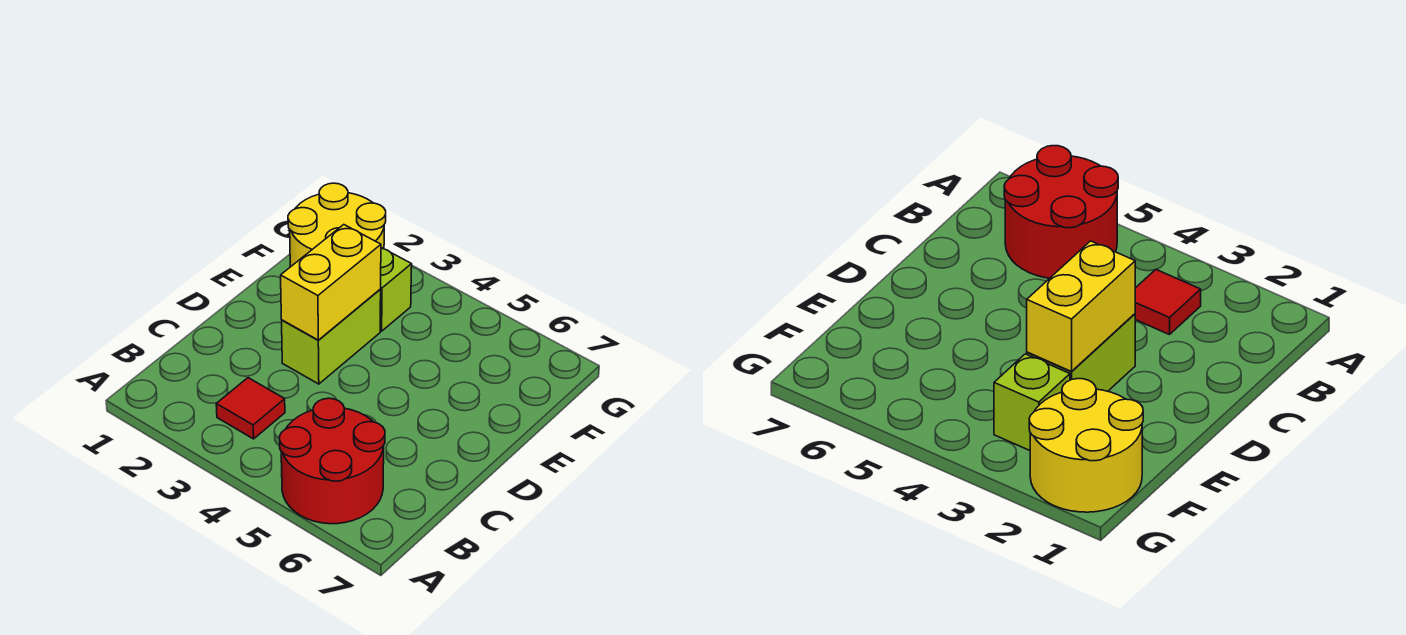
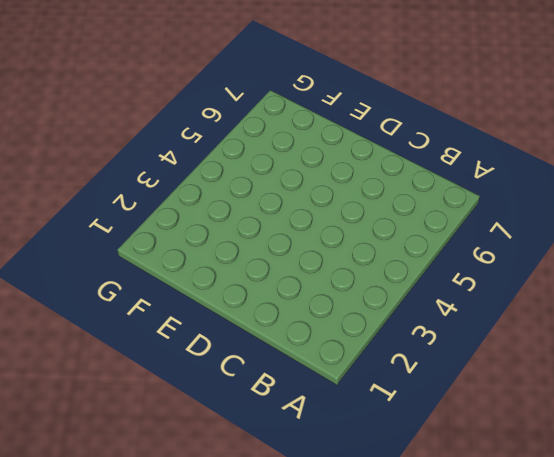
none -> red round brick A5:B6 level 1
none -> red tile B3 level 1

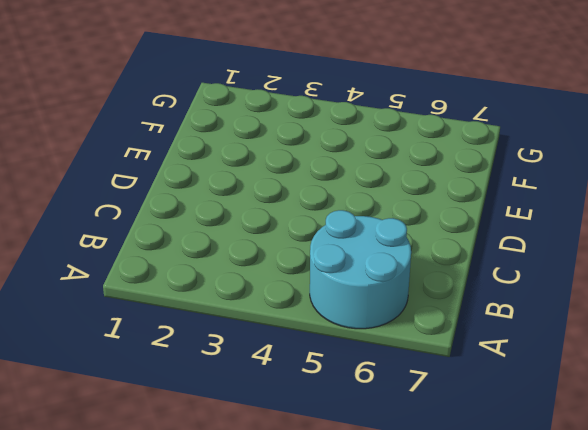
cyan round brick A5:B6 level 1 -> red round brick A5:B6 level 1
none -> red tile B3 level 1
none -> lime brick D3:E3 level 1

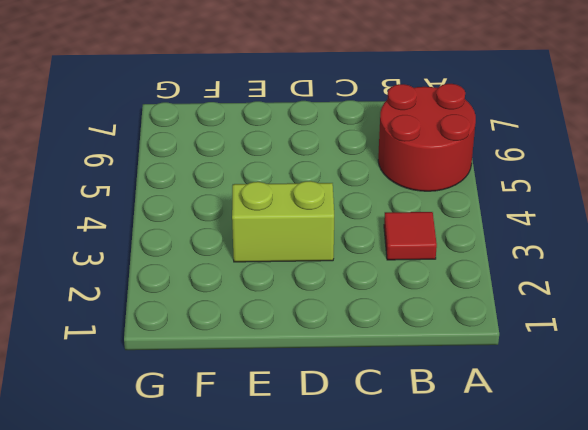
none -> yellow round brick F1:G2 level 1
none -> lime brick F3 level 1

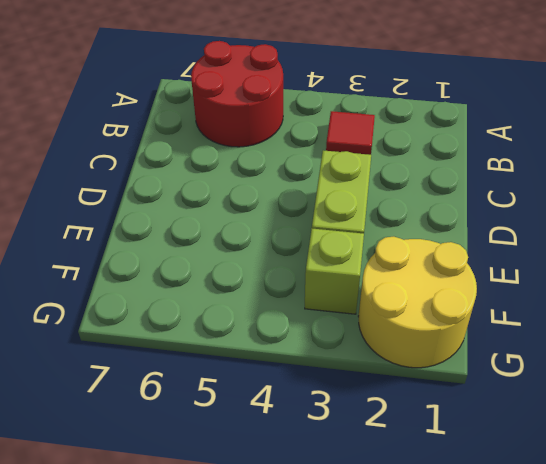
none -> yellow brick D3:E3 level 2

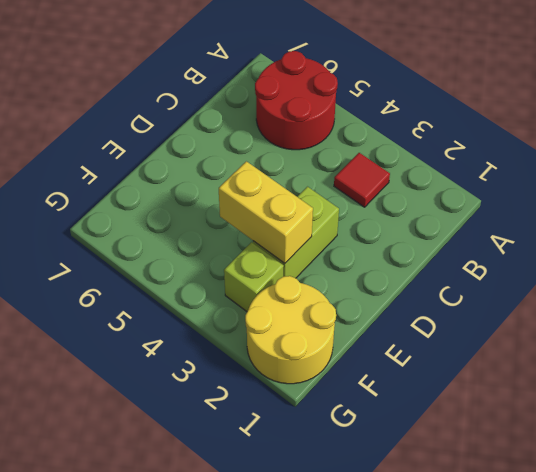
yellow brick E3:E4 level 2 -> yellow brick D3:E3 level 2

